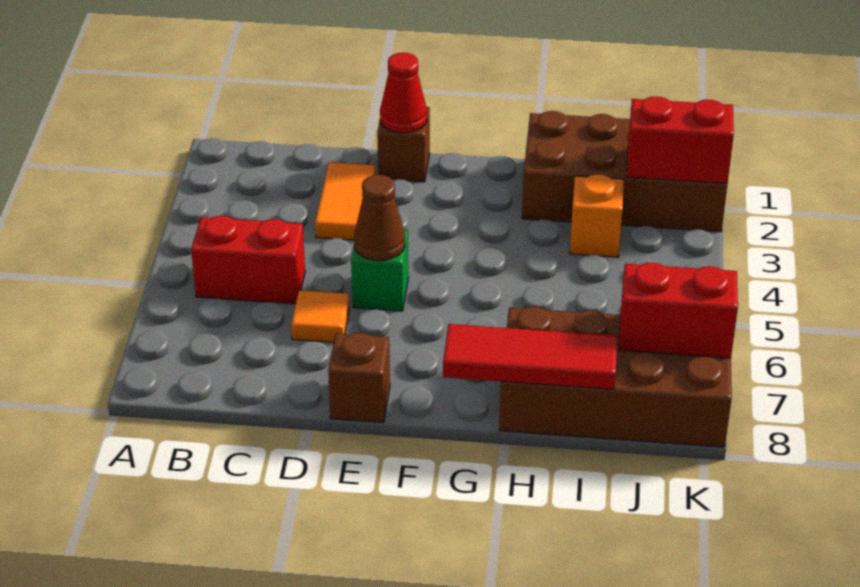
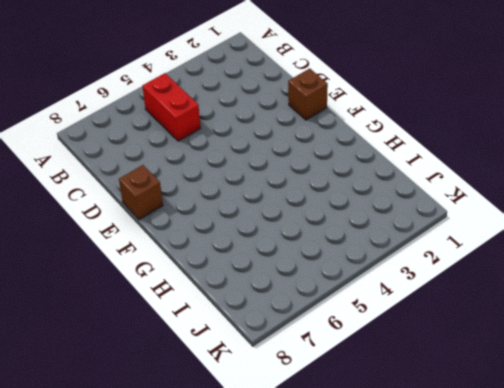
none -> orange tile D2:D3 level 1
none -> orange tile D6 level 1
none -> green brick E5 level 1

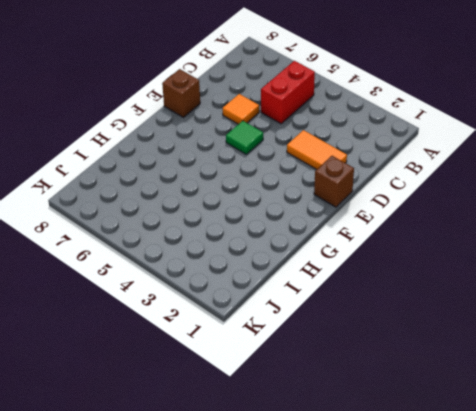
green tile E5 level 1 -> green brick E5 level 1
none -> brown brick H1:K2 level 1
none -> brown brick H7:K8 level 1
none -> orange brick I3 level 1

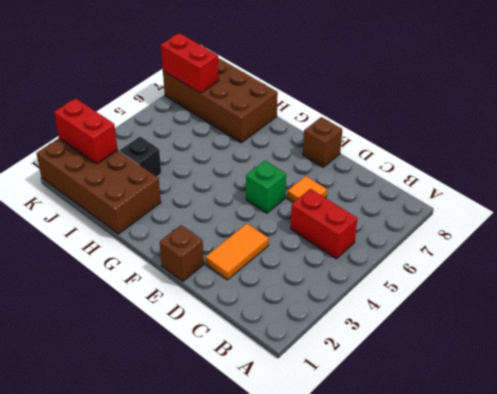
black brick I3 level 1 -> orange brick I3 level 1
none -> red cone E1 level 2
none -> brown cone E5 level 2
none -> red tile G8:I8 level 2

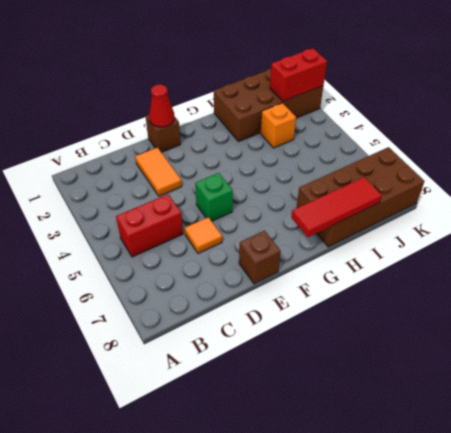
none -> brown cone E5 level 2
none -> red brick J7:K7 level 2

